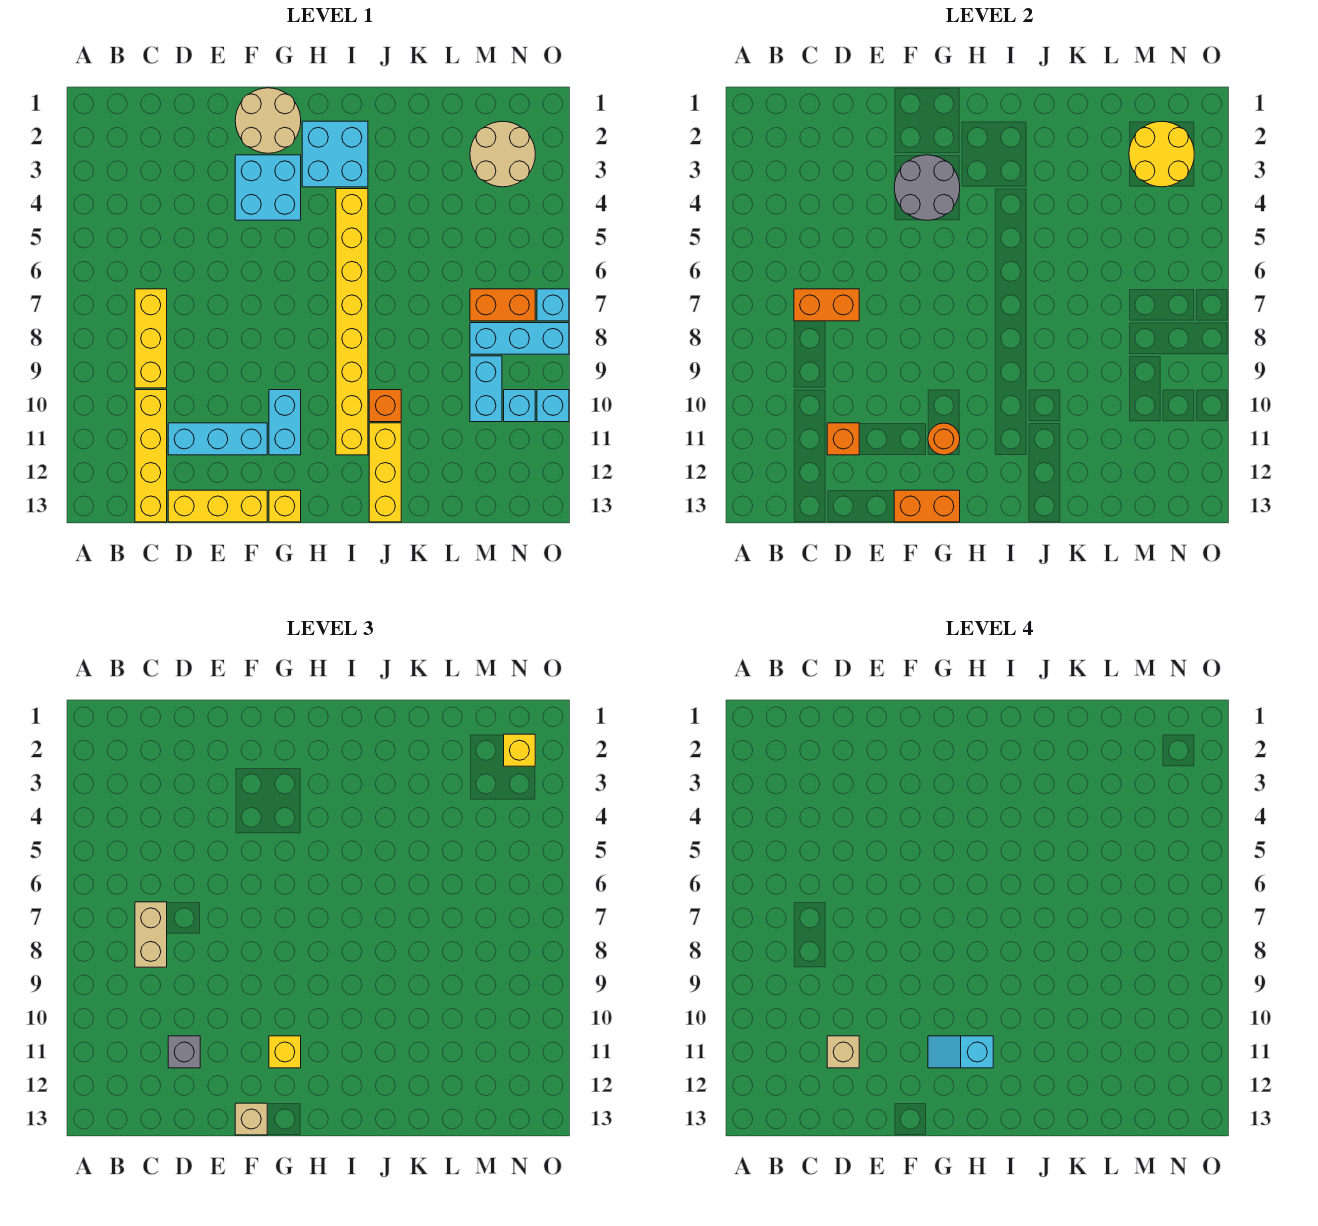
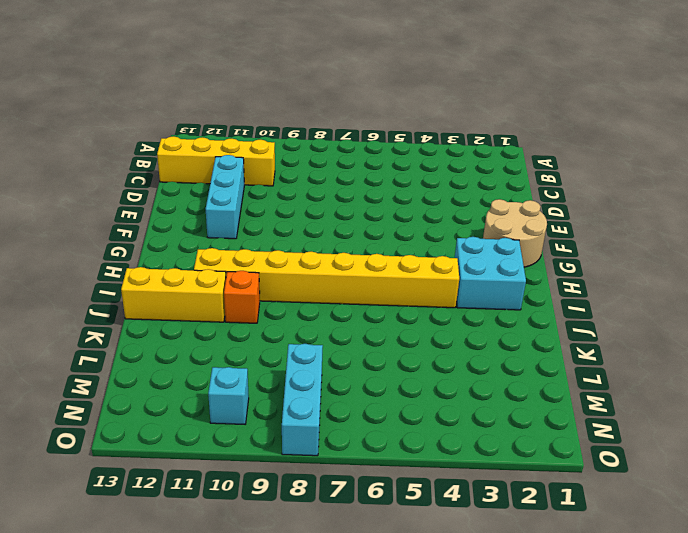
none -> yellow brick C7:C9 level 1
none -> yellow brick D13:F13 level 1
none -> cyan brick F3:G4 level 1
none -> cyan brick G10:G11 level 1

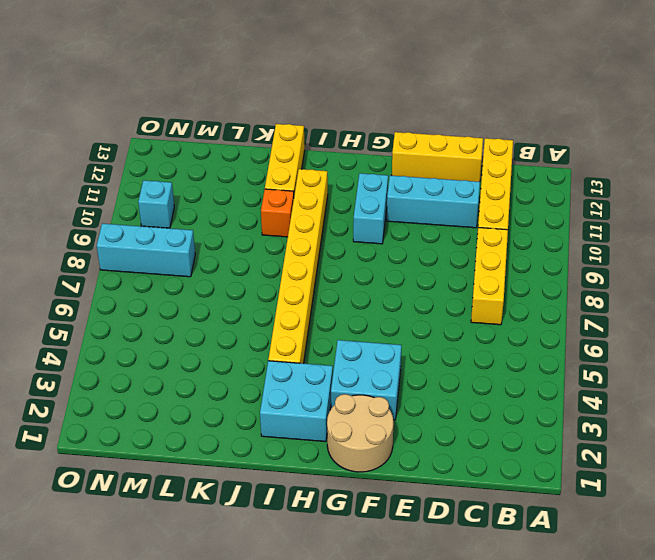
none -> yellow brick G13 level 1
none -> tan round brick M2:N3 level 1
none -> orange brick M7:N7 level 1
none -> cyan brick M9:M10 level 1

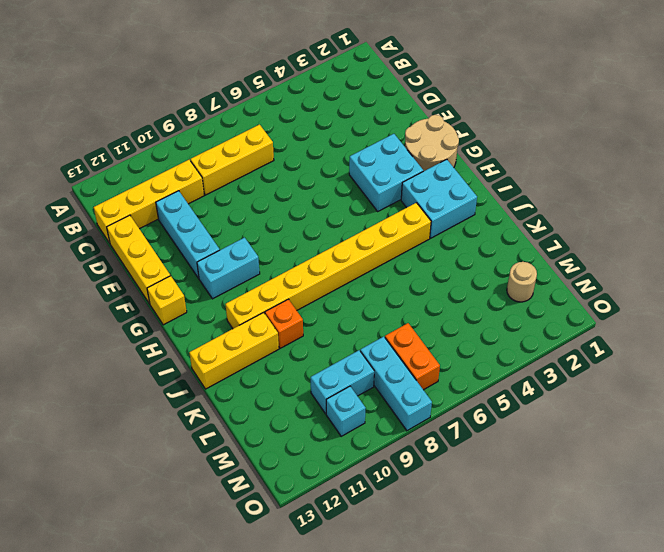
tan round brick M2 level 1 -> tan round brick M2:N3 level 1
none -> cyan brick O7 level 1
none -> cyan brick O10 level 1
none -> orange brick C7:D7 level 2
none -> orange brick D11 level 2

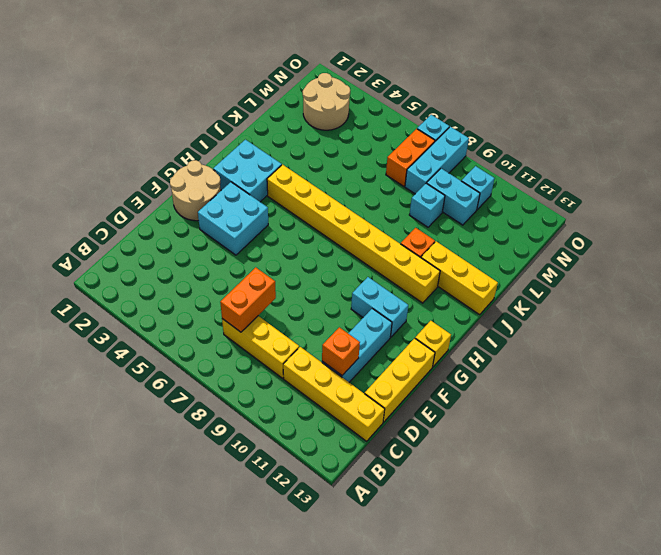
cyan brick L9 level 1 -> cyan brick O10 level 1
none -> grey round brick F3:G4 level 2
none -> orange brick F13:G13 level 2
none -> orange round brick G11 level 2
none -> yellow round brick M2:N3 level 2

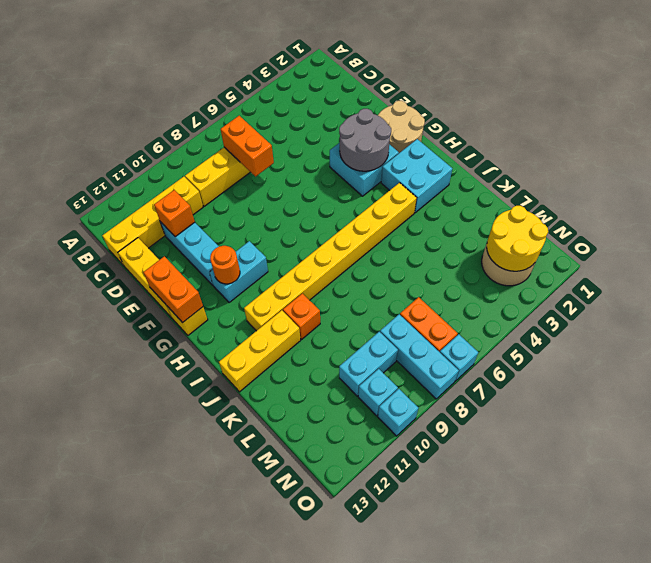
none -> tan brick C7:C8 level 3
none -> grey brick D11 level 3
none -> tan brick F13 level 3
none -> yellow brick G11 level 3

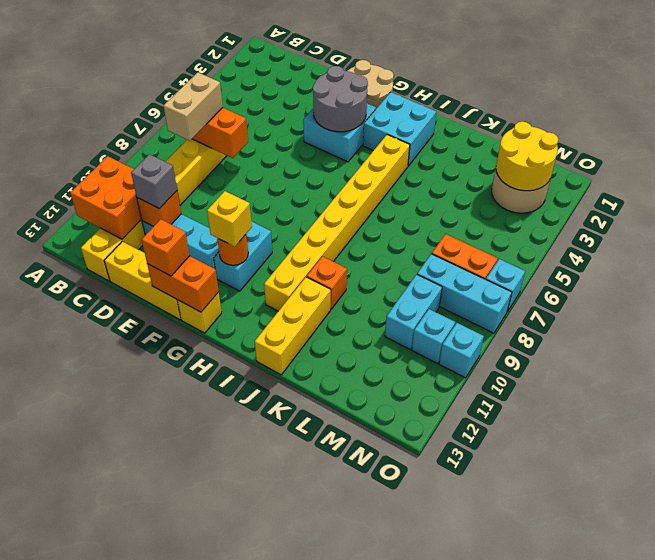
orange brick B11:C12 level 2 -> none
orange brick F13 level 3 -> tan brick F13 level 3
none -> yellow brick N2 level 3
none -> tan brick D11 level 4
none -> cyan slope G11:H11 level 4 top H

